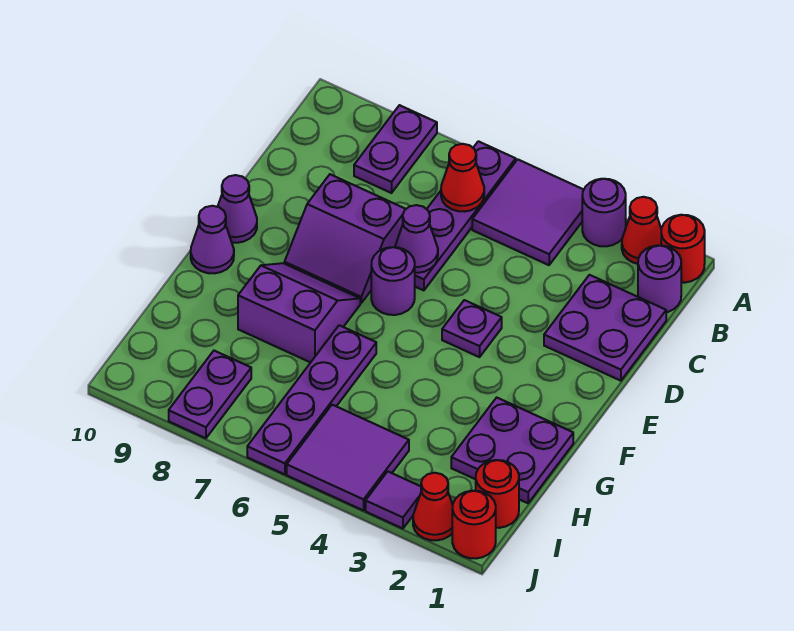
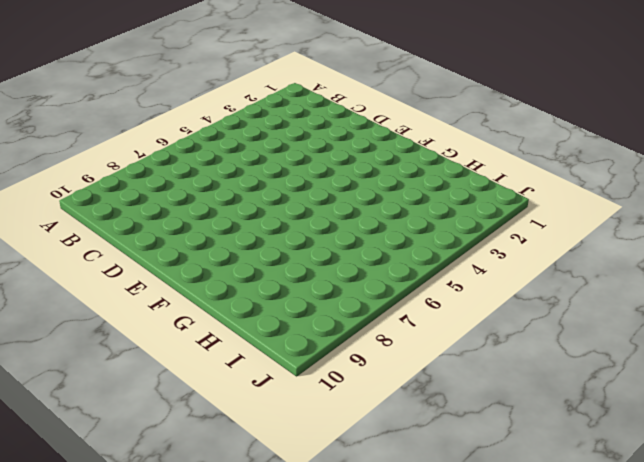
none -> red round brick A1 level 1
none -> red cone A2 level 1
none -> purple round brick A3 level 1

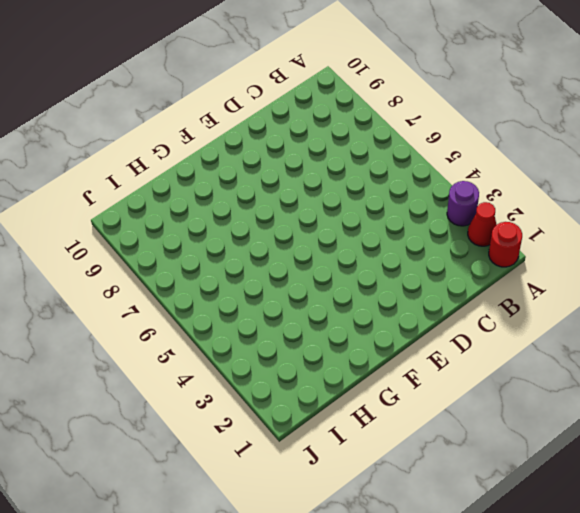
none -> purple tile A4:B5 level 1
none -> purple plate A6:D6 level 1
none -> purple plate A8:B8 level 1

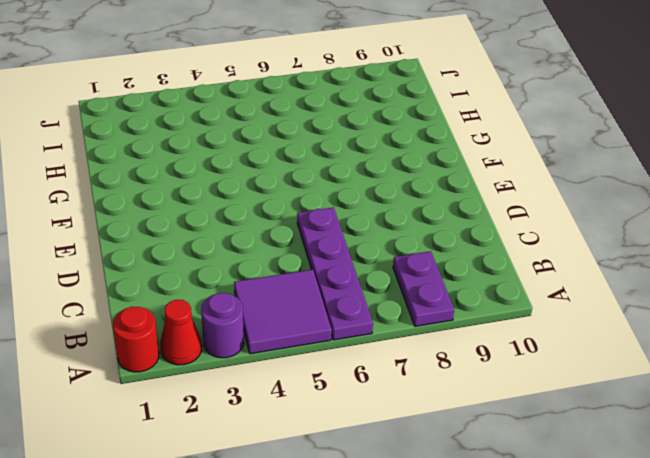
none -> purple round brick B1 level 1
none -> purple plate C1:D2 level 1
none -> purple slope D7:E8 level 1 top D

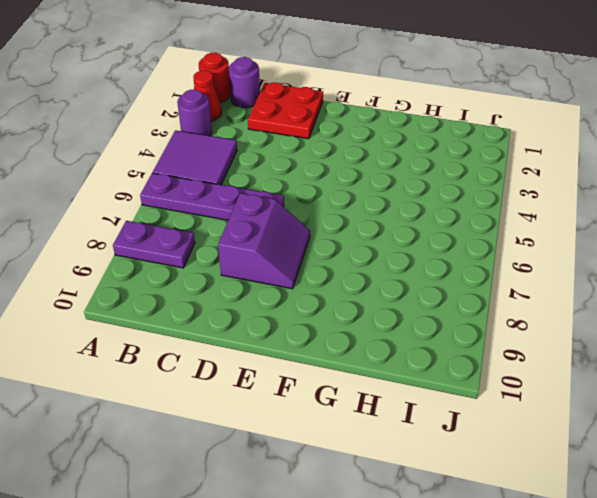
red plate C1:D2 level 1 -> purple plate C1:D2 level 1
none -> purple plate E4 level 1
none -> purple round brick E6 level 1
none -> purple cone E10 level 1

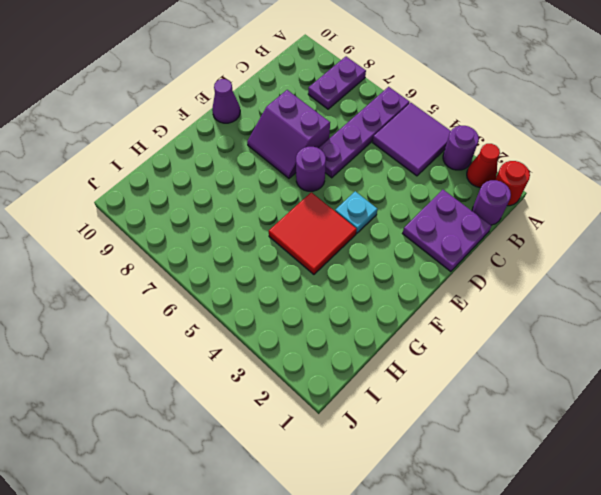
cyan plate E4 level 1 -> purple plate E4 level 1
red tile F4:G5 level 1 -> none
none -> purple slope F7:G8 level 1 top G
none -> purple cone F10 level 1
none -> purple plate G1:H2 level 1

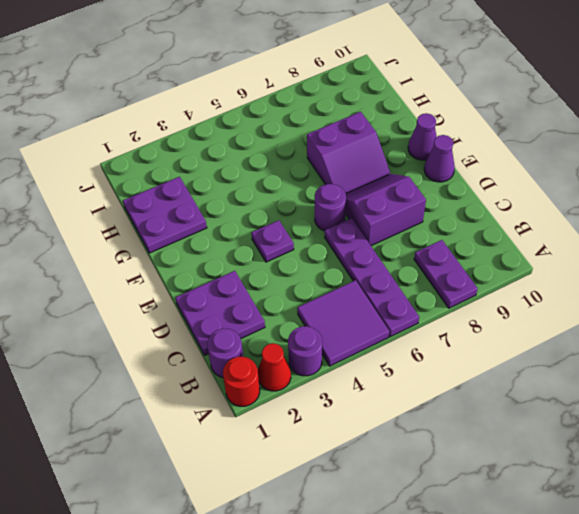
none -> purple plate G6:J6 level 1
none -> red round brick I1 level 1
none -> purple tile I4:J5 level 1

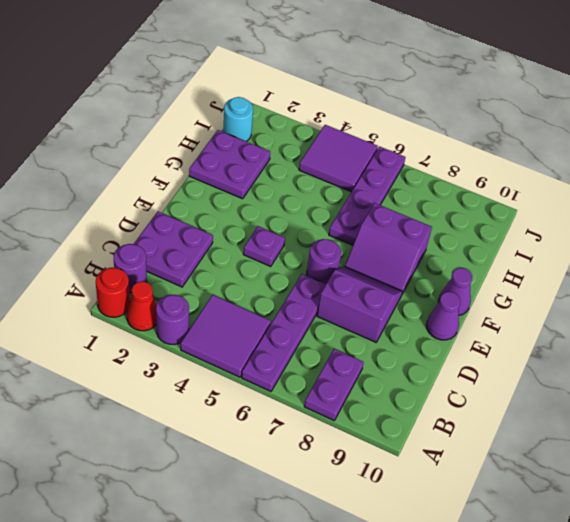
cyan round brick I1 level 1 -> red round brick I1 level 1
none -> purple plate I8:J8 level 1
none -> red round brick J1 level 1
none -> red cone J2 level 1

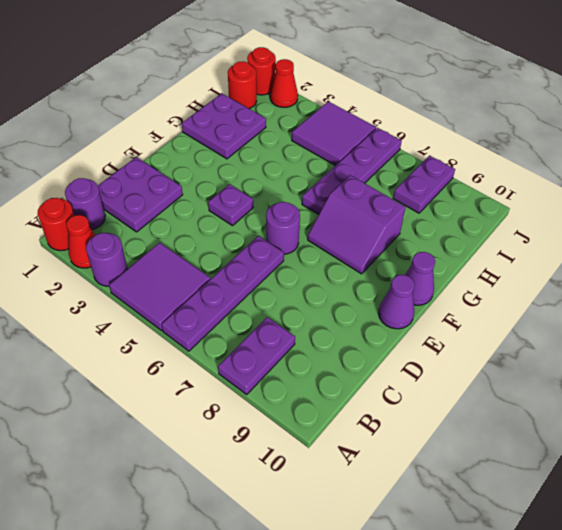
none -> purple slope D7:E8 level 1 top D
none -> purple tile J3 level 1
none -> red cone B6 level 2

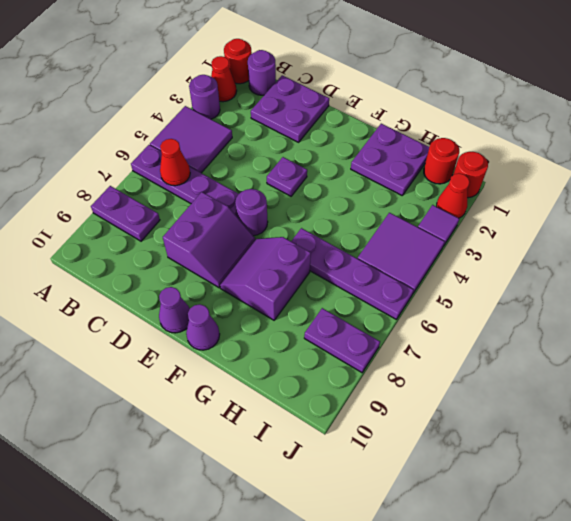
none -> purple cone D6 level 2

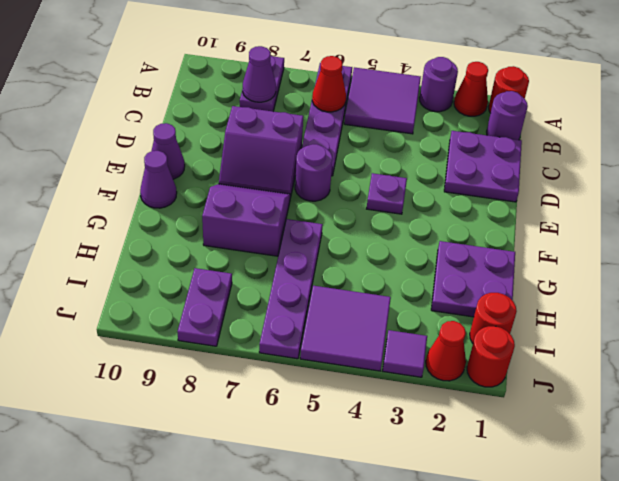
purple cone B8 level 2 -> purple cone D6 level 2

